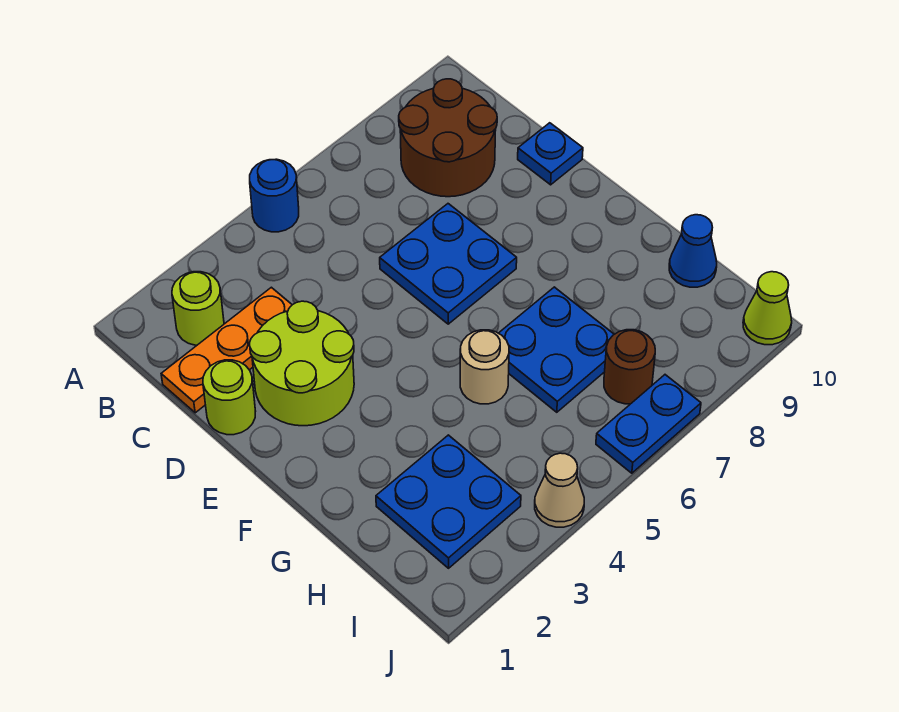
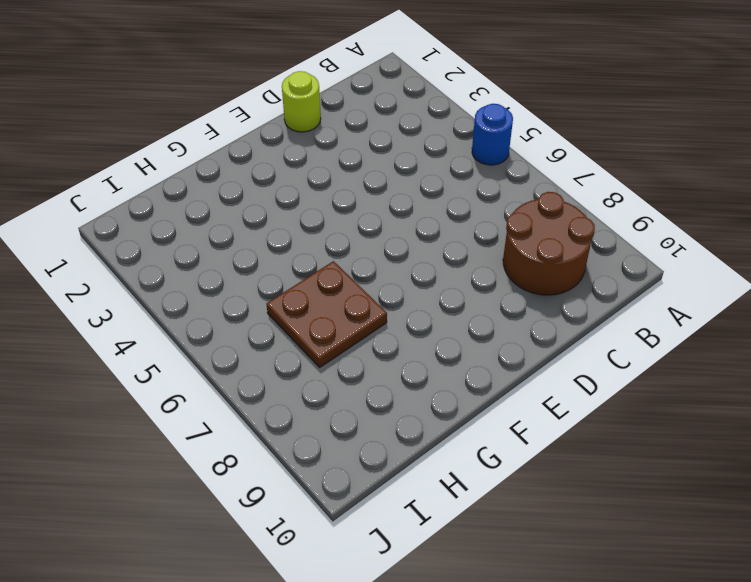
brown plate G6:H7 level 1 -> blue plate G6:H7 level 1
none -> lime round brick B2 level 1
none -> orange plate C1:C3 level 1
none -> lime round brick D2:E3 level 1

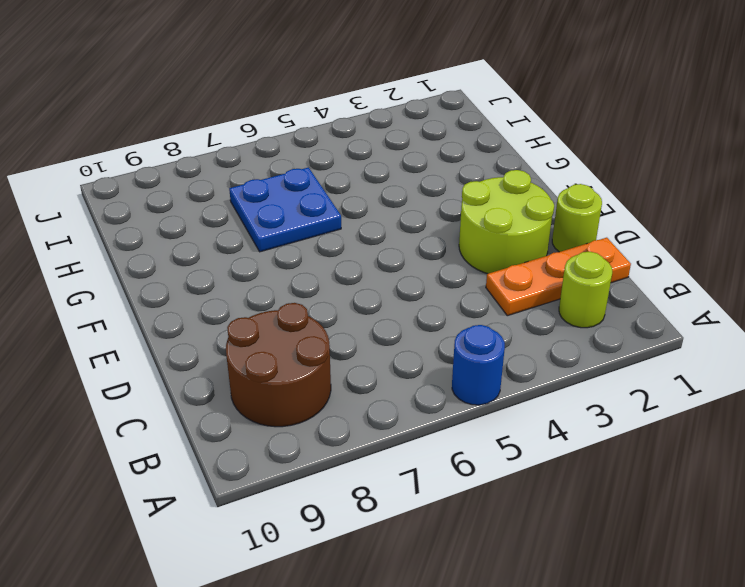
none -> blue plate D6:E7 level 1
none -> blue plate D10 level 1
none -> tan round brick G5 level 1

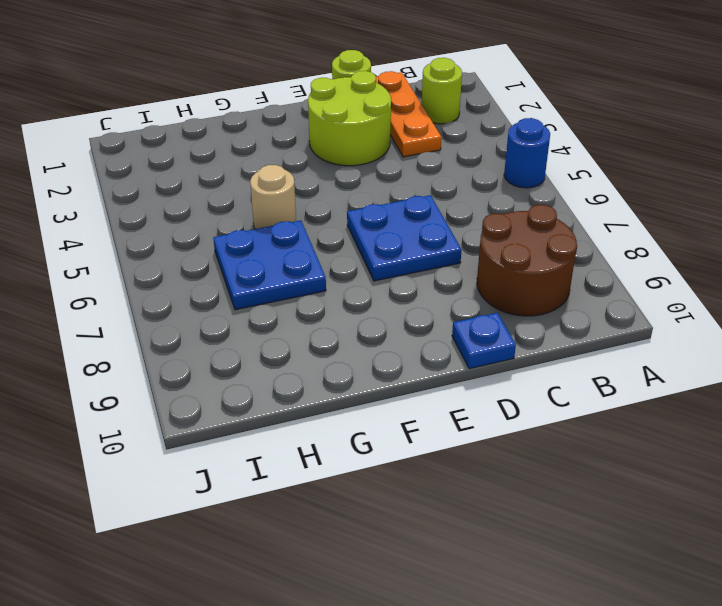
none -> blue plate H2:I3 level 1
none -> blue cone H10 level 1
none -> brown round brick I7 level 1

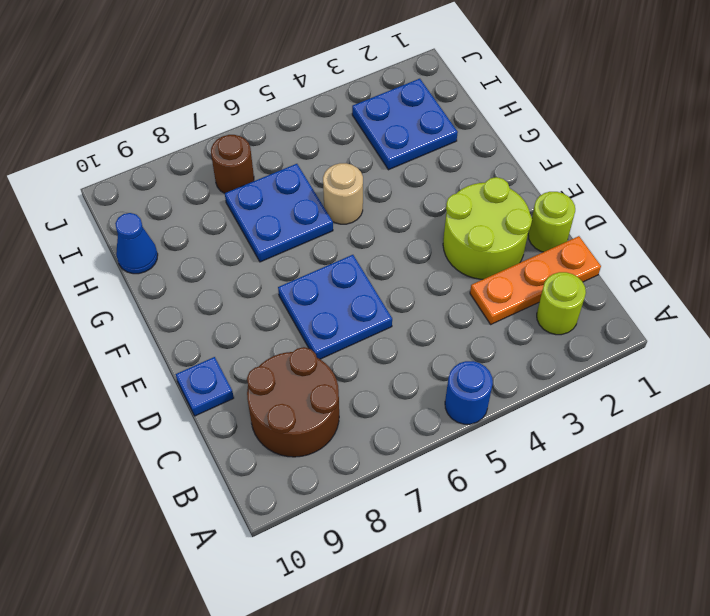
none -> tan cone J4 level 1
none -> blue plate J6:J7 level 1
none -> lime cone J10 level 1

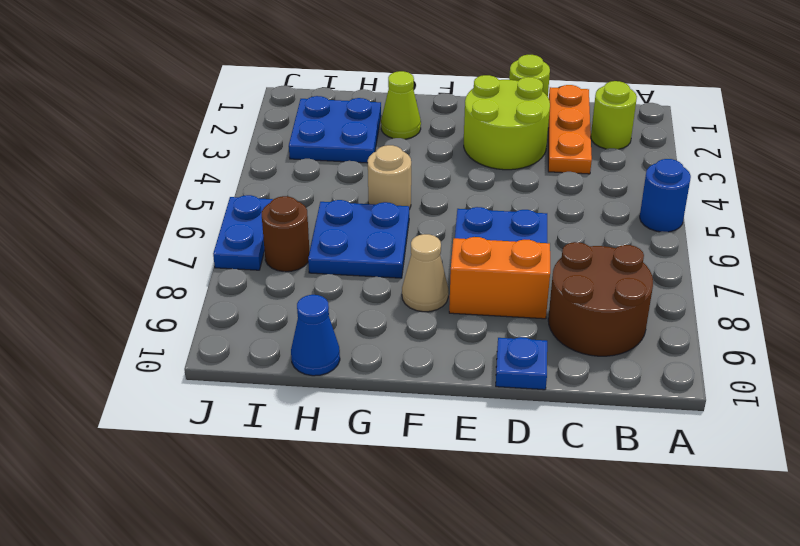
orange brick D8:E8 level 1 -> none
tan cone F8 level 1 -> tan cone J4 level 1
lime cone G2 level 1 -> lime cone J10 level 1

